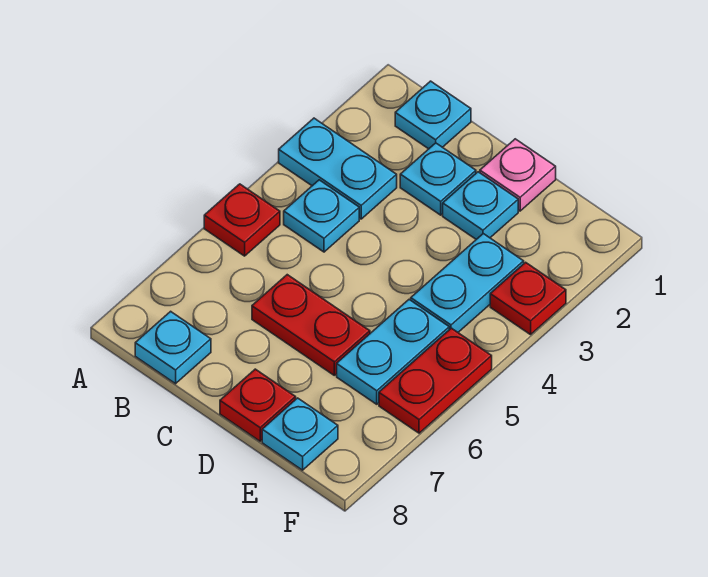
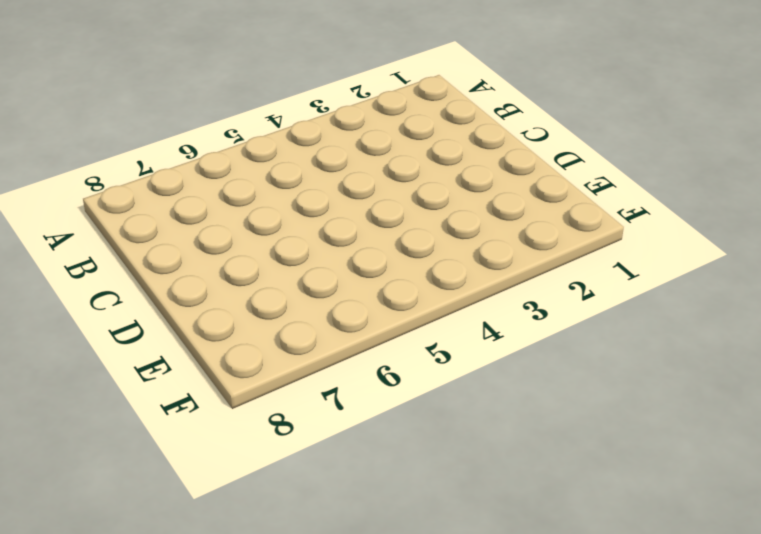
none -> cyan plate A3:B3 level 1
none -> red plate A5 level 1
none -> cyan plate B1 level 1

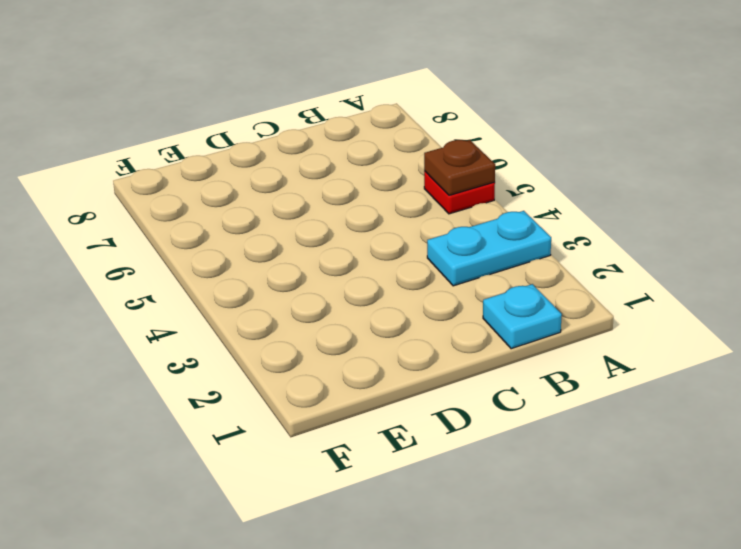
brown plate A5 level 2 -> none
none -> cyan plate B4 level 1
none -> cyan plate B8 level 1
none -> cyan plate C2 level 1

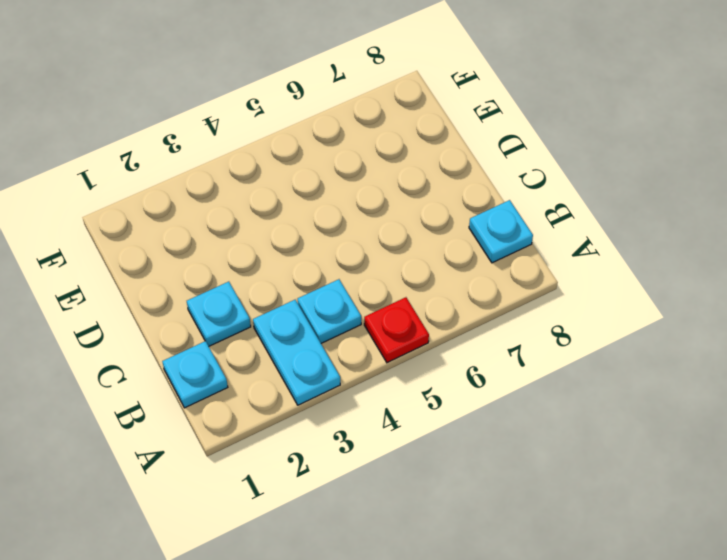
none -> red plate C6:D6 level 1
none -> pink plate D1 level 1
none -> cyan plate D2 level 1

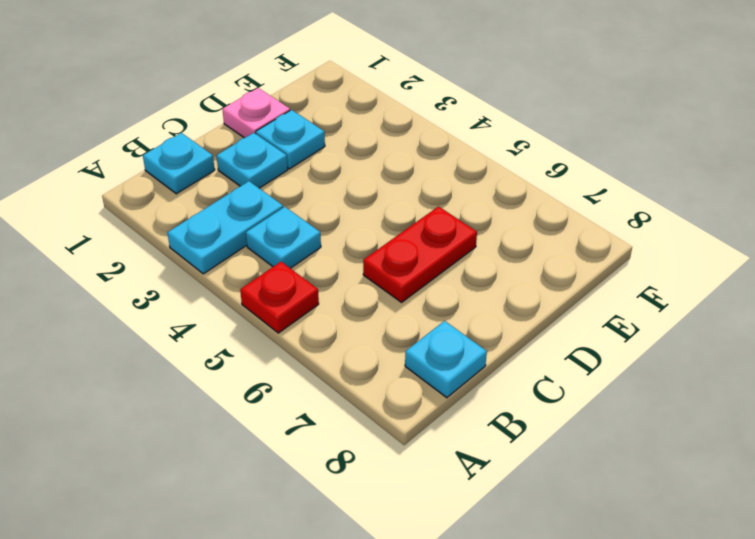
none -> red plate D8 level 1
none -> cyan plate E3:E4 level 1
none -> cyan plate E5:E6 level 1

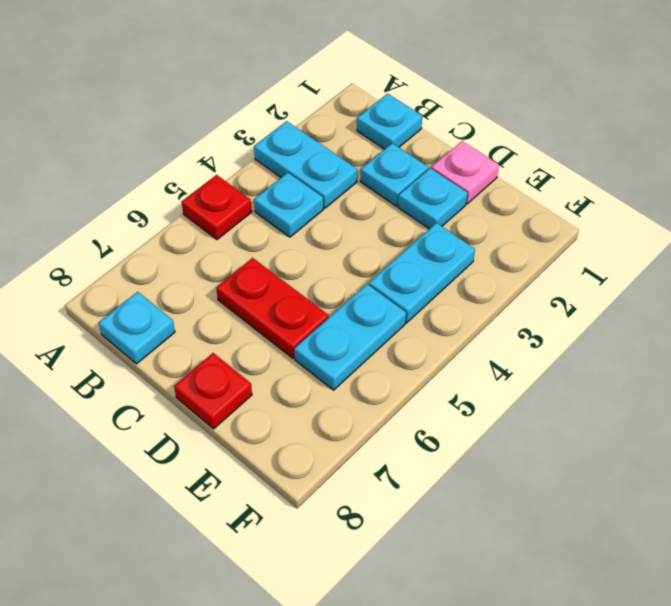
none -> cyan plate E8 level 1
none -> red plate F3 level 1
none -> red plate F5:F6 level 1

